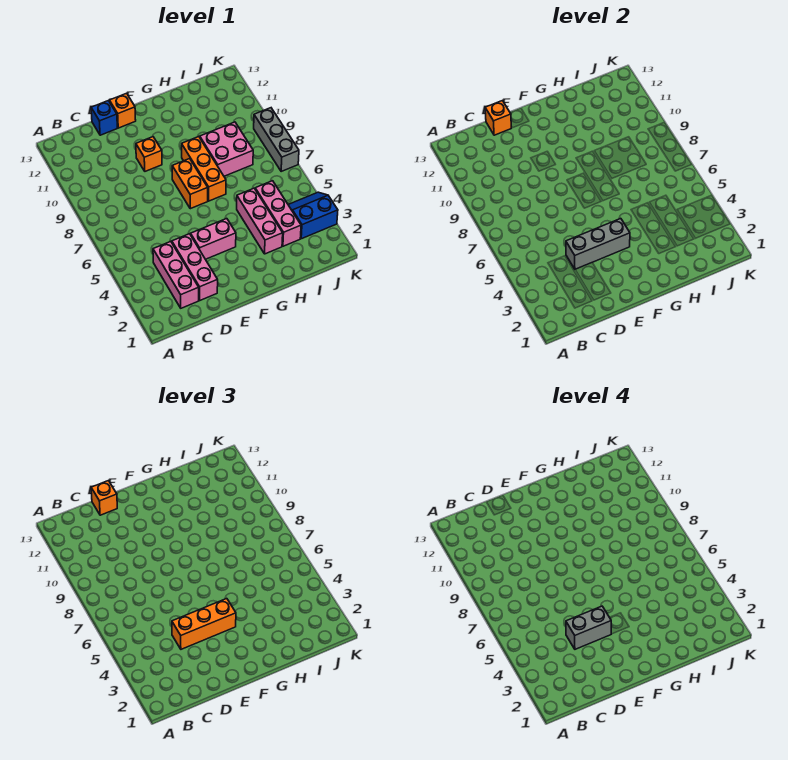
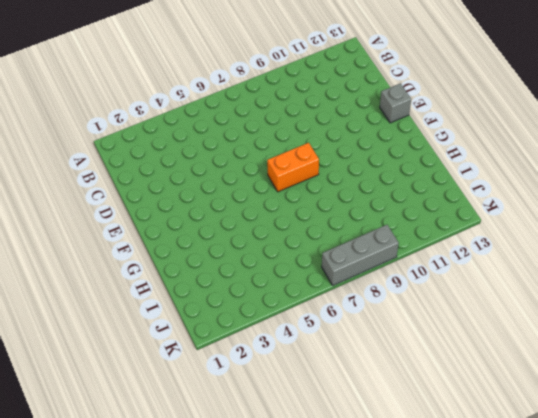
grey brick E13 level 1 -> orange brick E13 level 1
none -> pink brick C2:C4 level 1
none -> pink brick D2:D4 level 1
none -> blue brick D13 level 1

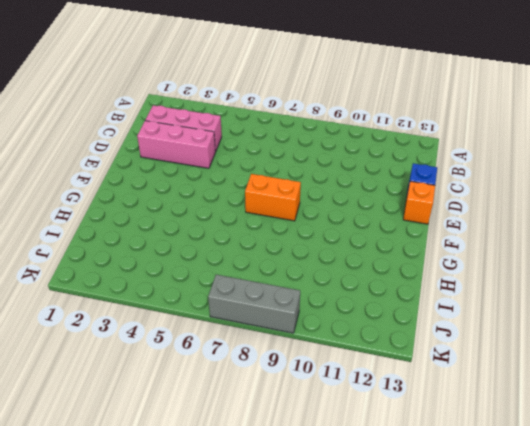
none -> pink brick E4:F4 level 1
none -> orange brick E10 level 1
none -> orange brick G7:G9 level 1

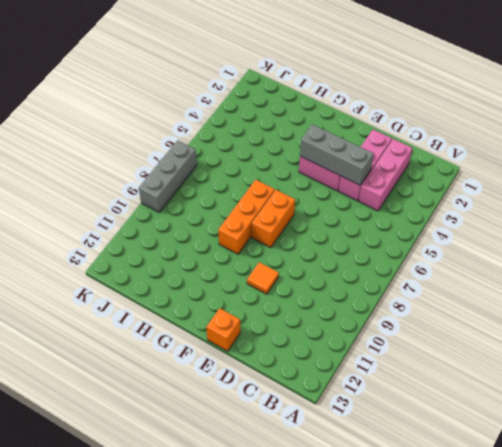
orange tile E10 level 1 -> orange brick E10 level 1
none -> blue brick D13 level 1
none -> pink brick H3:H5 level 1
none -> pink brick H8:I9 level 1

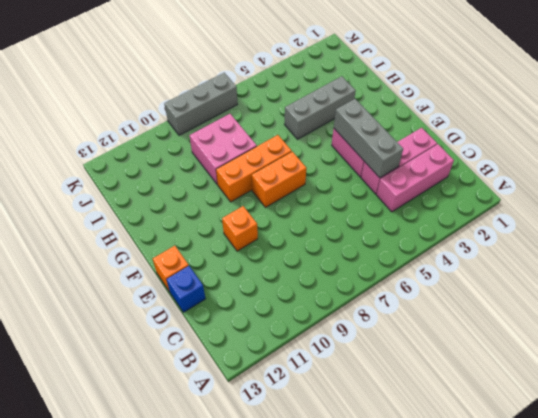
grey brick H3:H5 level 1 -> pink brick H3:H5 level 1
none -> pink brick I3:I5 level 1
none -> blue slope J3:K4 level 1 top 3
none -> orange brick D13 level 2

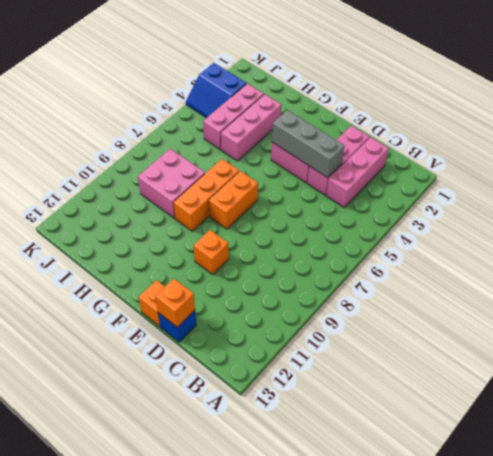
none -> grey brick K7:K9 level 1
none -> orange brick D4:F4 level 3
none -> orange brick D13 level 3

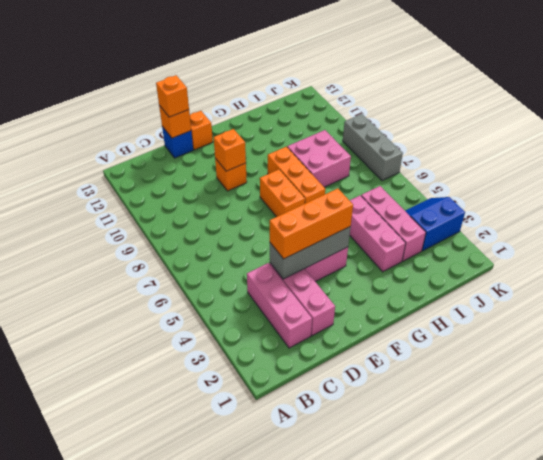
orange brick E10 level 2 -> none
none -> grey brick D4:E4 level 4

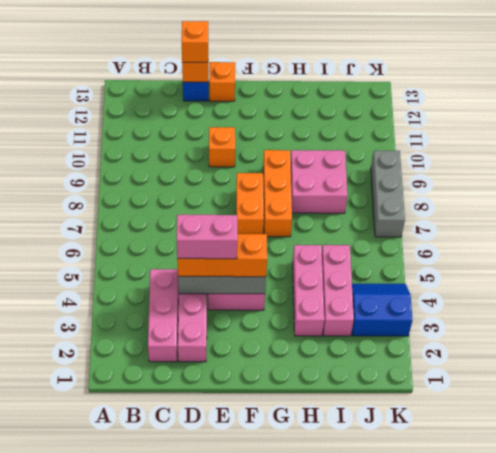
pink brick D4:E4 level 4 -> grey brick D4:E4 level 4

